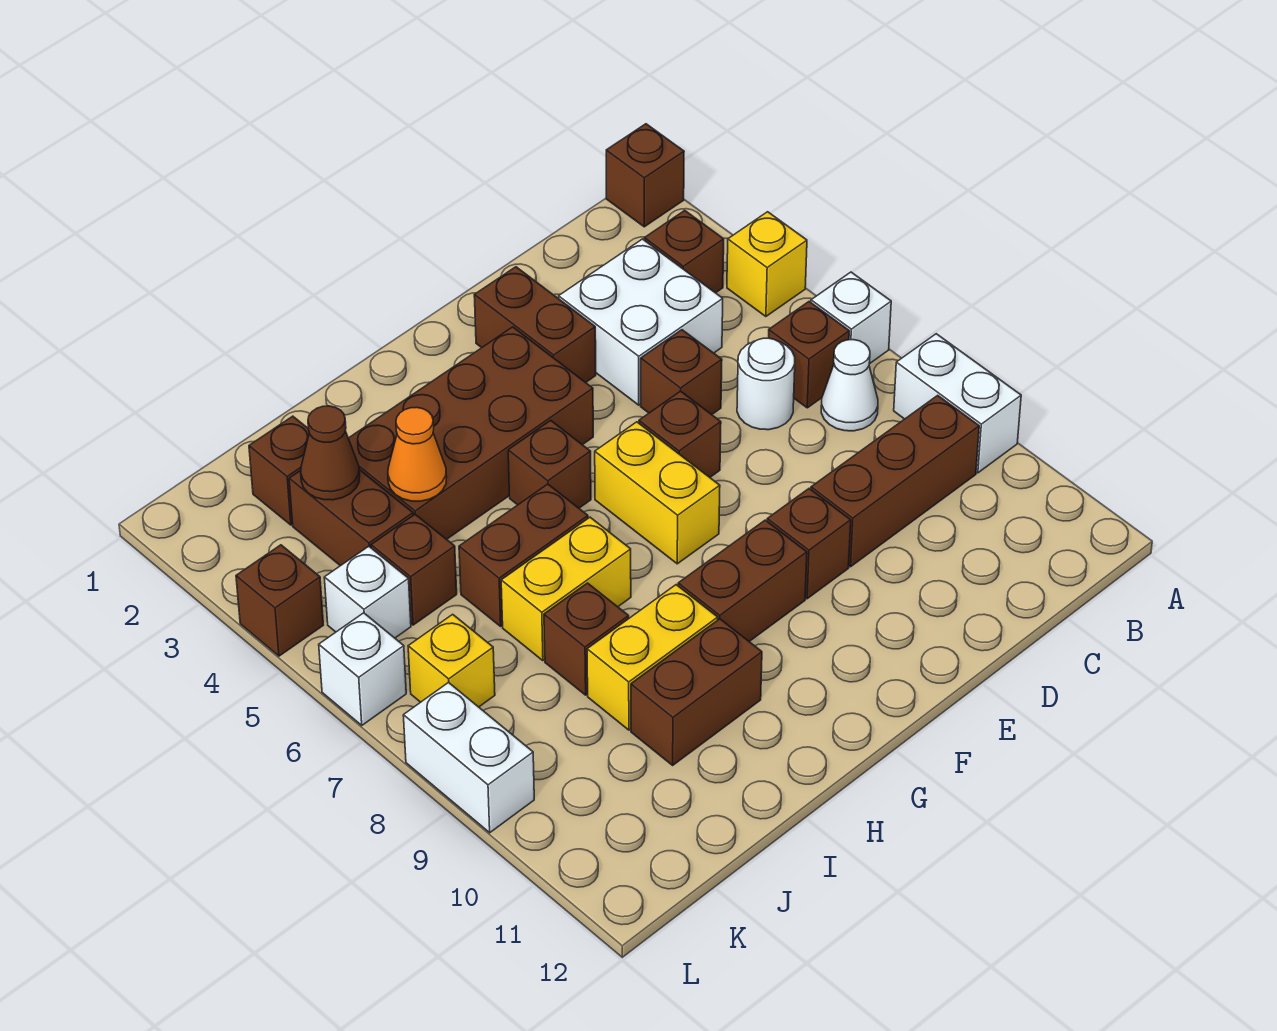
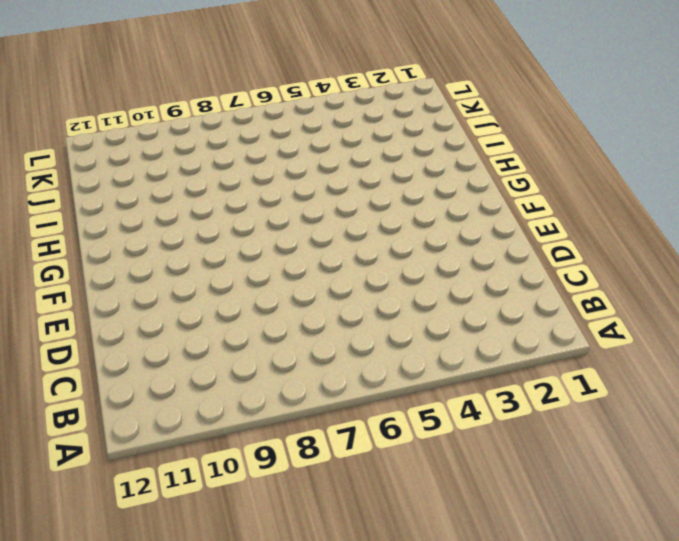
none -> brown brick A1 level 1
none -> yellow brick A4 level 1
none -> white brick A6 level 1
none -> white brick A8:A9 level 1

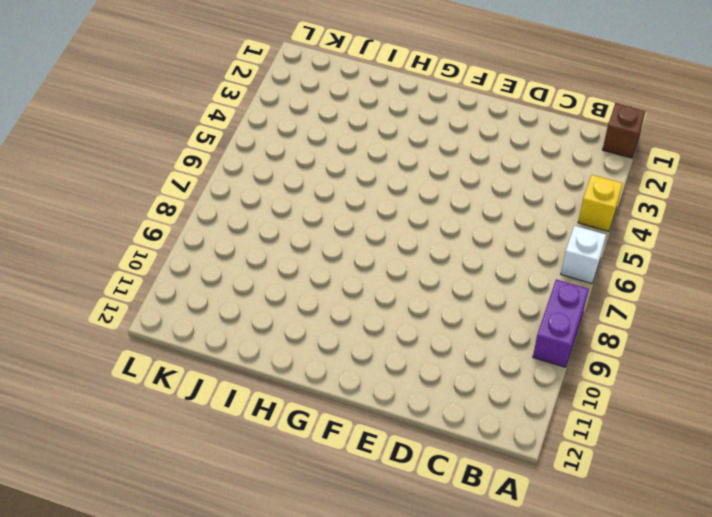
purple brick A8:A9 level 1 -> white brick A8:A9 level 1
none -> brown brick B3 level 1
none -> brown brick B6 level 1
none -> white cone B7 level 1
none -> brown brick B9:D9 level 1

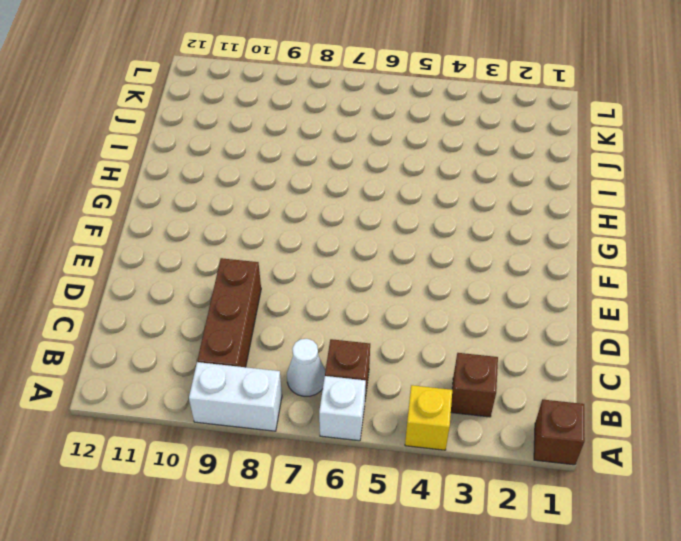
none -> white brick C3:D4 level 1
none -> white round brick C6 level 1
none -> brown brick D5 level 1
none -> brown brick E2:E3 level 1

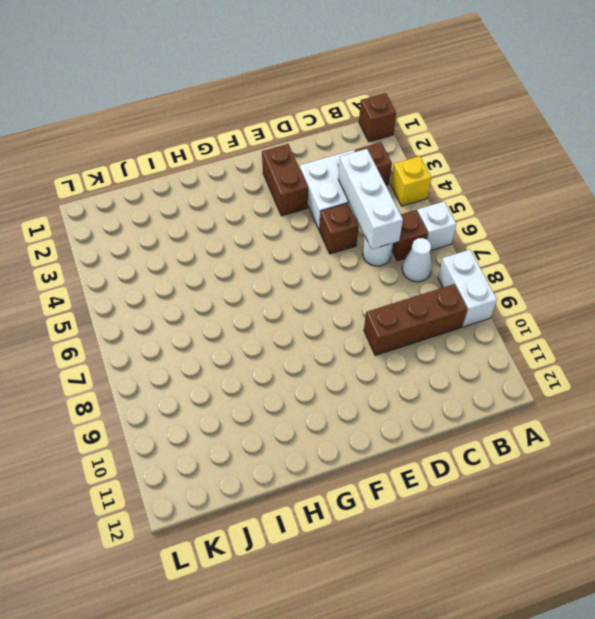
white brick C4:C6 level 2 -> none
none -> brown brick E6 level 1
none -> brown brick E9 level 1
none -> brown brick F3:I4 level 1
none -> yellow brick F6:F7 level 1

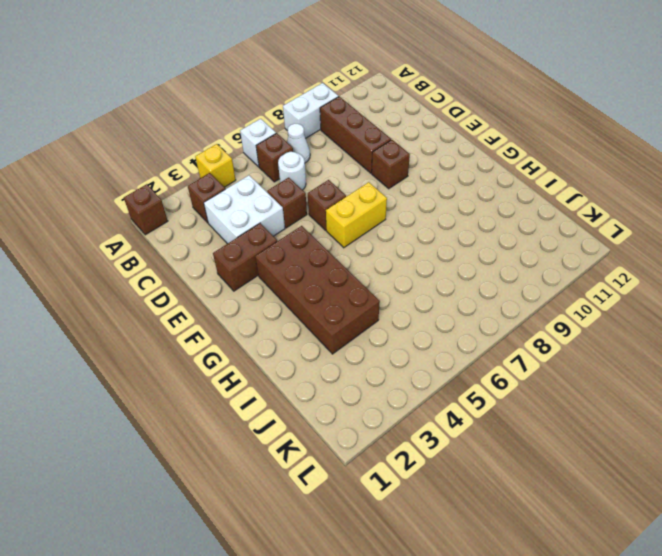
none -> brown brick F9:G9 level 1
none -> brown brick G5 level 1
none -> brown brick H6:I6 level 1
none -> yellow brick H7:I7 level 1

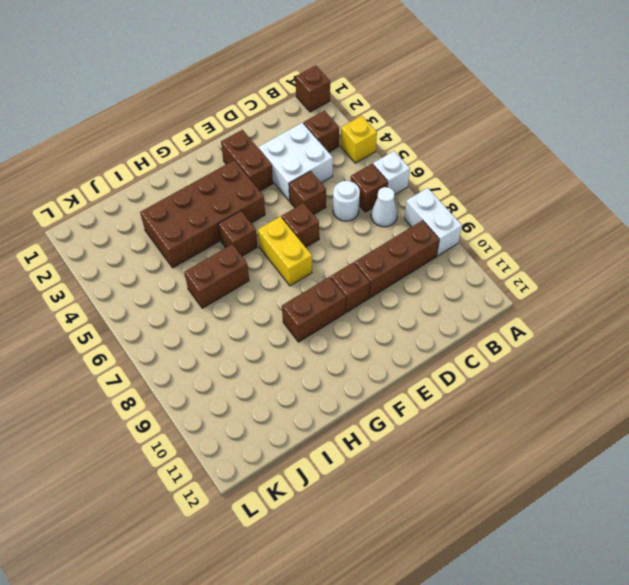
none -> yellow brick H7:I7 level 1
none -> yellow brick H9:I9 level 1
none -> brown brick H10:I10 level 1
none -> brown brick I8 level 1

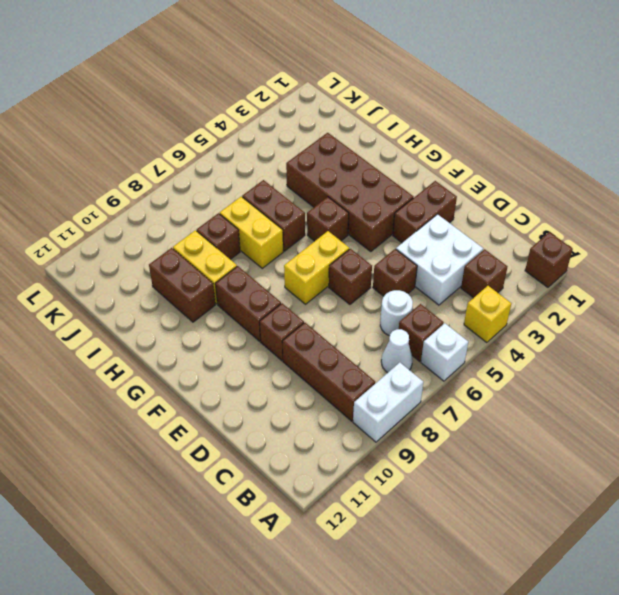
none -> brown brick J2 level 1
none -> brown brick J3:J4 level 1
none -> brown brick J5 level 1
none -> white brick K5 level 1

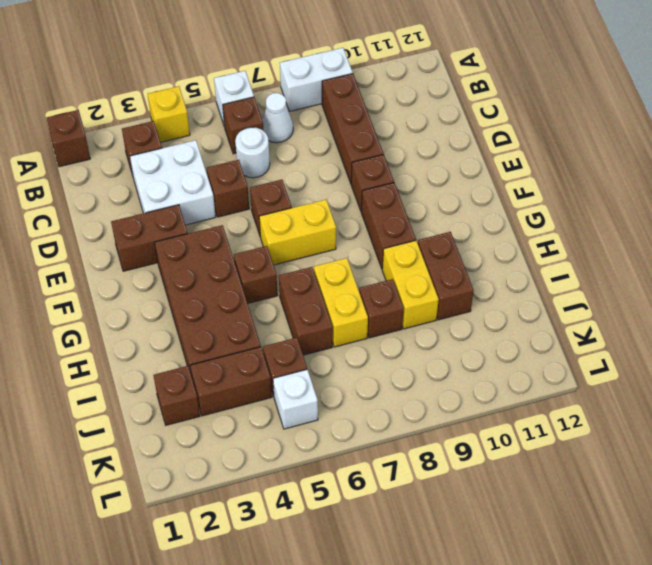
none -> yellow brick K7 level 1
none -> brown brick L4 level 1
none -> white brick L6 level 1
none -> white brick L8:L9 level 1

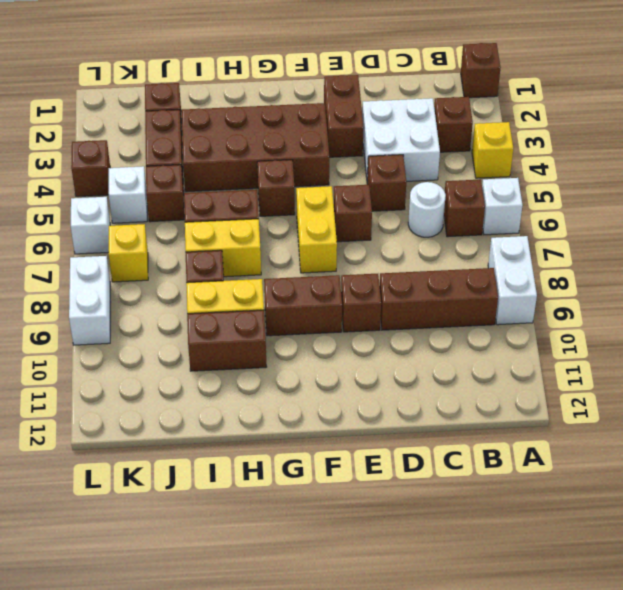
none -> white cone B7 level 1
none -> orange cone I4 level 2
none -> brown cone J3 level 2

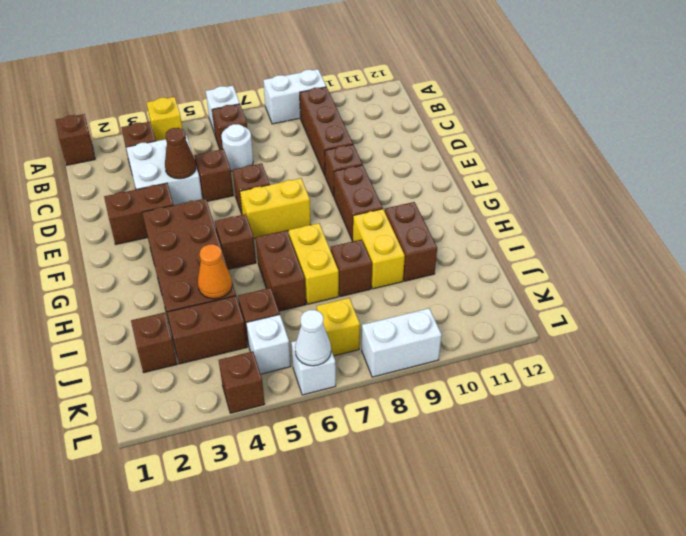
brown cone D4 level 2 -> brown cone J3 level 2
white cone L6 level 2 -> white cone B7 level 1

